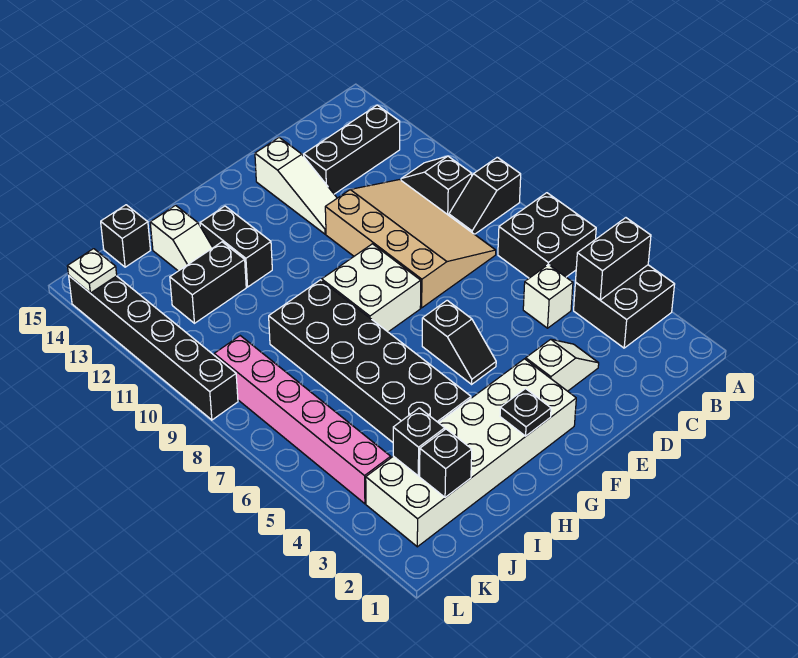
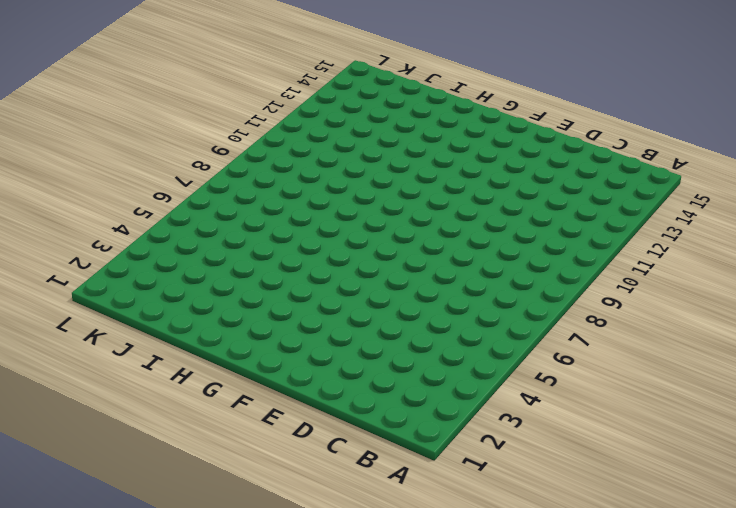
none -> black brick A3:B4 level 1
none -> black brick A6:B7 level 1
none -> black slope A9:B9 level 1 top A

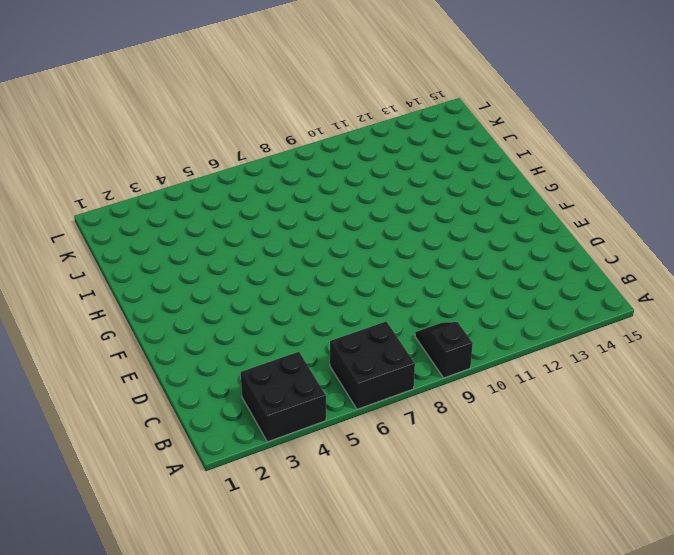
none -> black slope B10:B11 level 1 top 10
none -> black brick B13:D13 level 1
none -> white brick C5 level 1

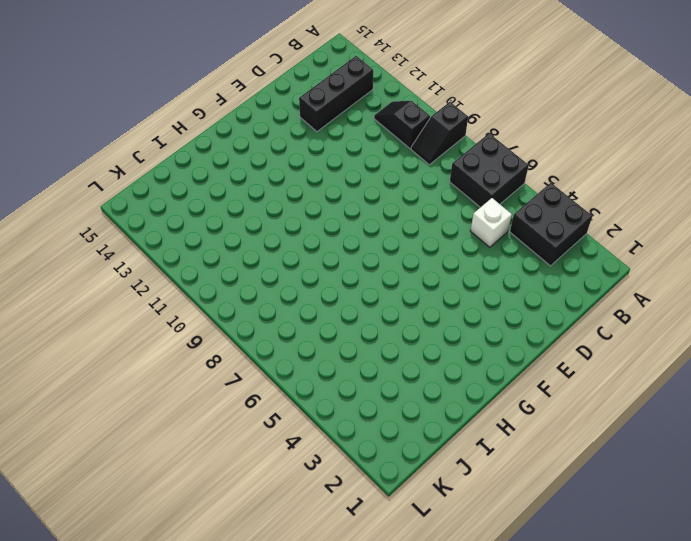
none -> tan slope C8:E11 level 1 top E
none -> white slope D3:E3 level 1 top E
none -> white slope E12:E14 level 1 top 14

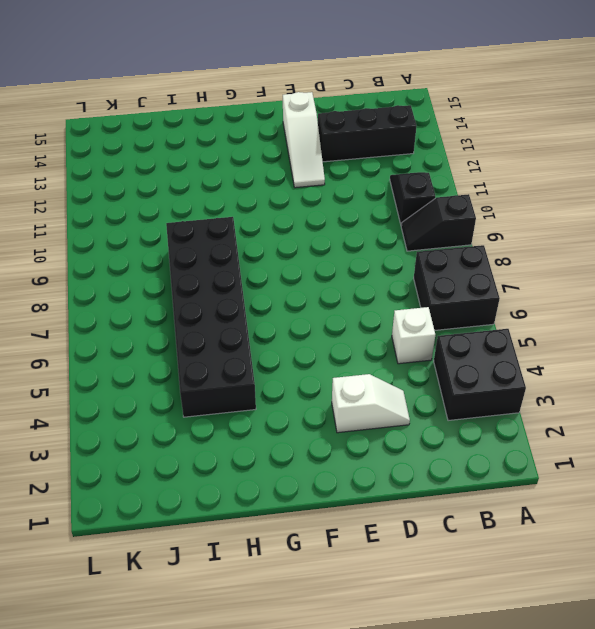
none -> tan slope C8:E11 level 1 top E
none -> white brick F2:K3 level 1
none -> black slope F5:F6 level 1 top 6

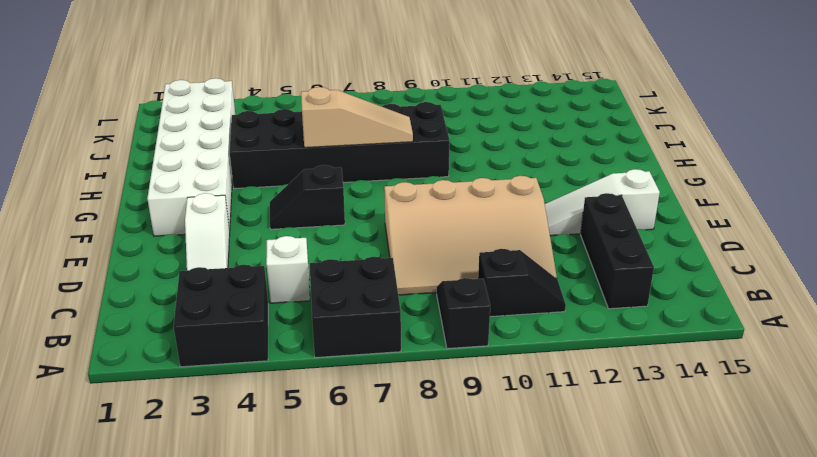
tan slope H6:H8 level 2 top 6 -> none
none -> white brick F8:G9 level 1
none -> black brick H12:H13 level 1
none -> black brick I12:J12 level 1

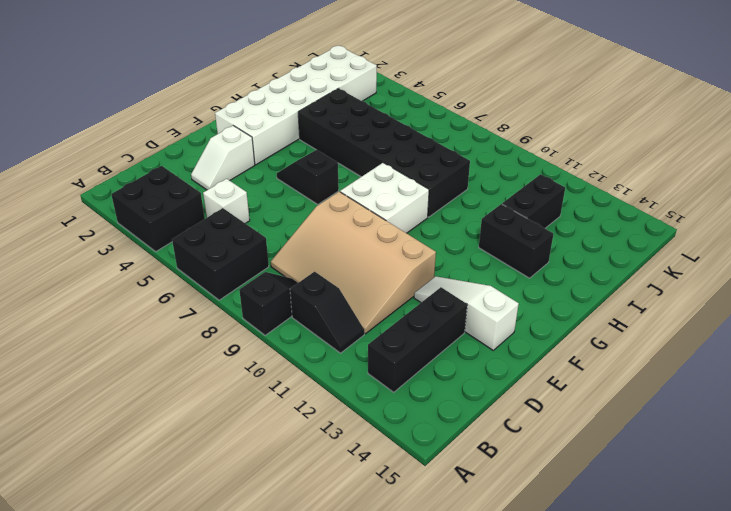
none -> white slope I13:I14 level 1 top 14
none -> black brick J15 level 1
none -> pink brick K4:K9 level 1

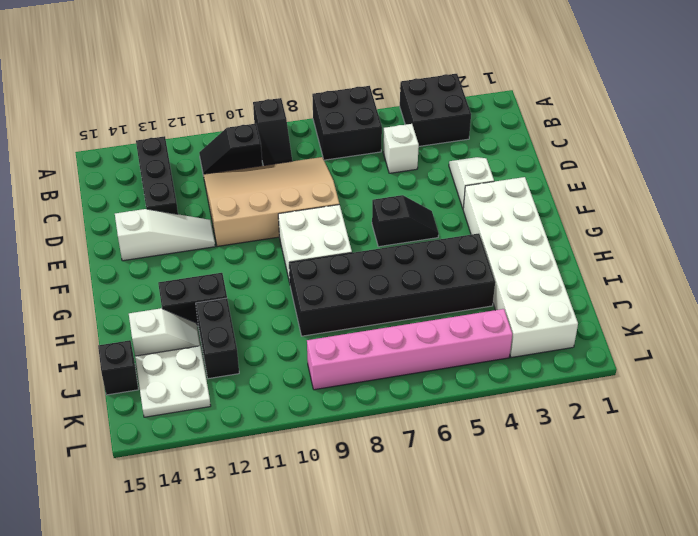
white plate J13:K14 level 1 -> none
none -> black brick L9:L14 level 1
none -> black brick A4:B4 level 2
none -> black plate G2 level 2

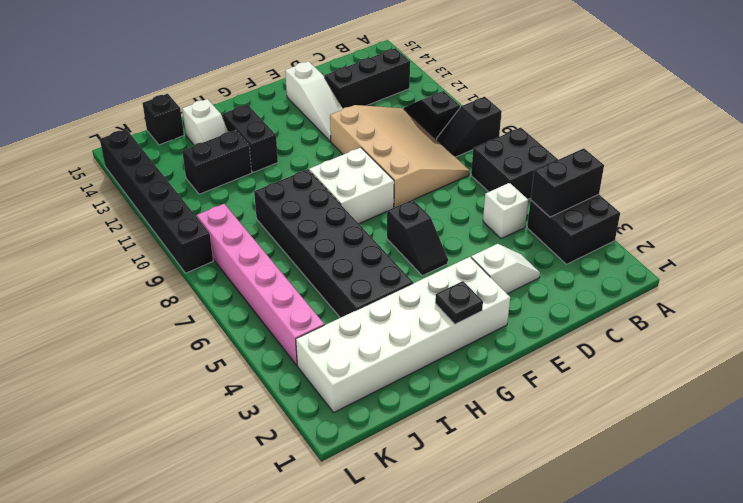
none -> black brick J2 level 2
none -> black brick J3 level 2
none -> white plate L14 level 2

